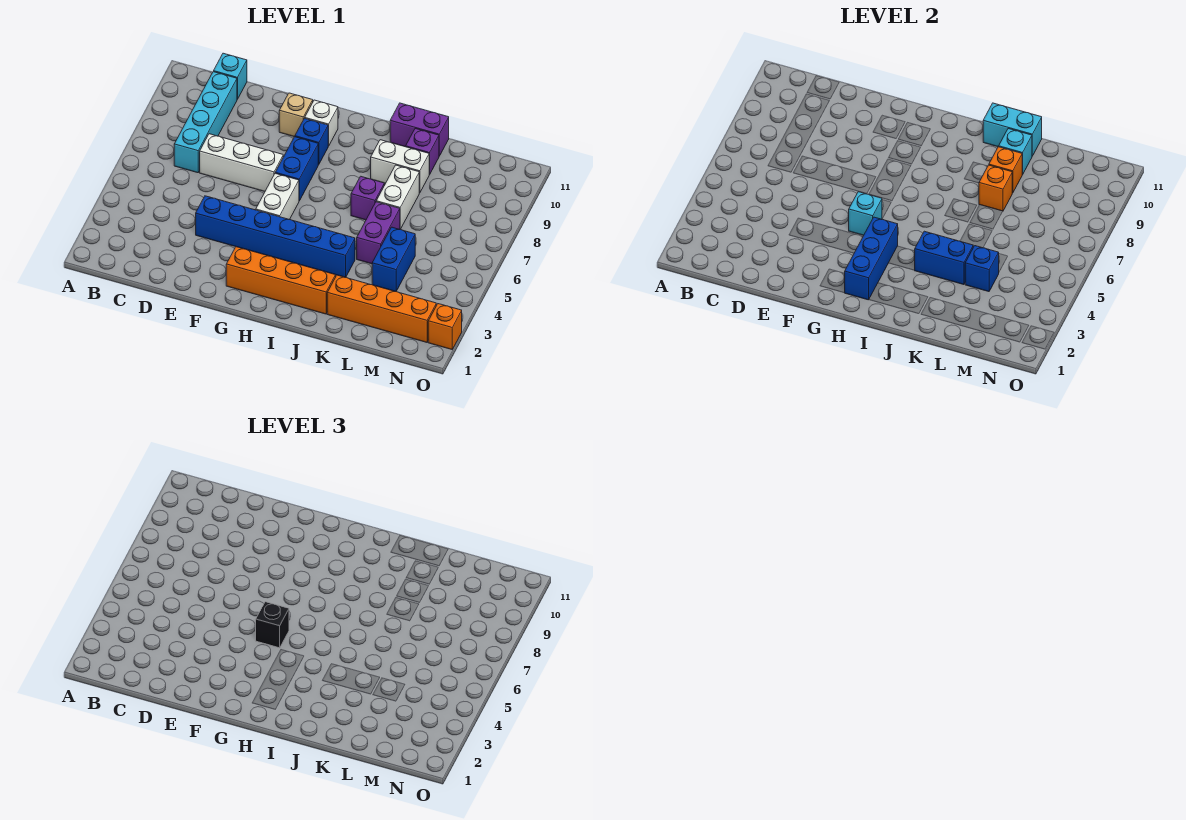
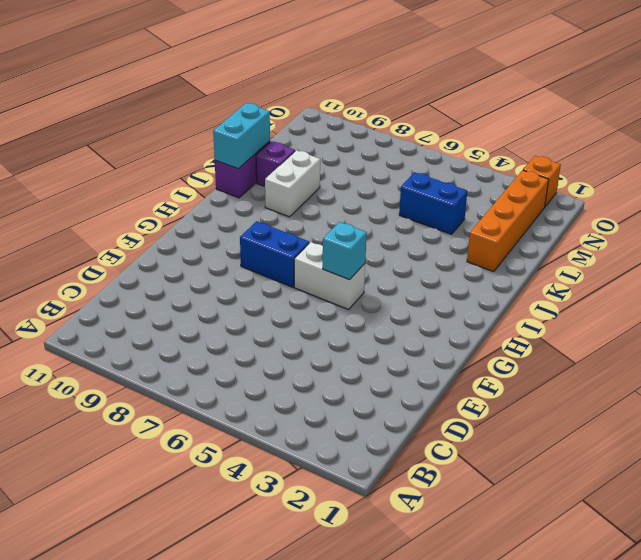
none -> cyan brick C7:C10 level 1
none -> cyan brick C11 level 1
none -> white brick D7:F7 level 1

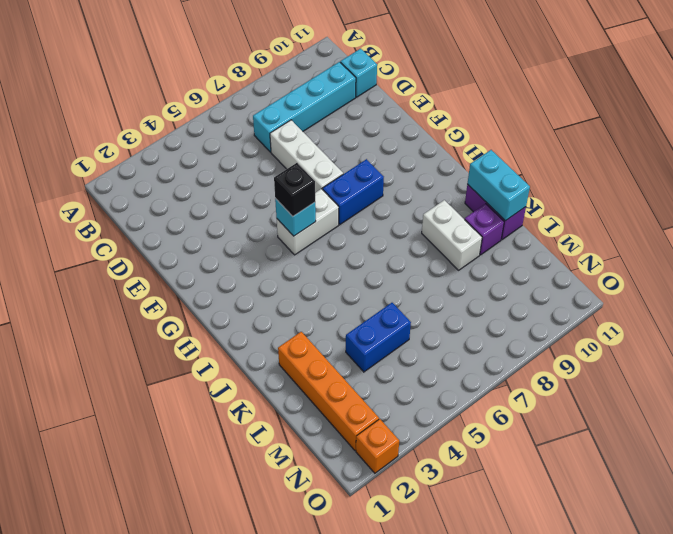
none -> blue brick E4:J4 level 1
none -> tan brick F10 level 1
none -> orange brick G2:J2 level 1

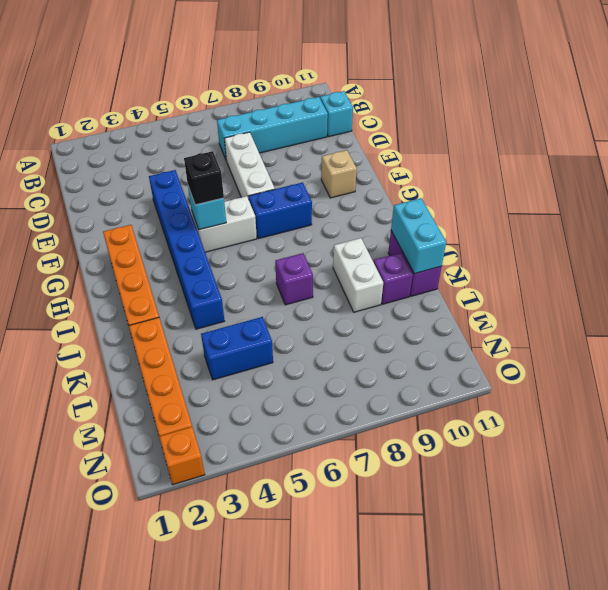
none -> blue brick G9 level 1
none -> white brick G10 level 1
none -> purple brick K5:K6 level 1

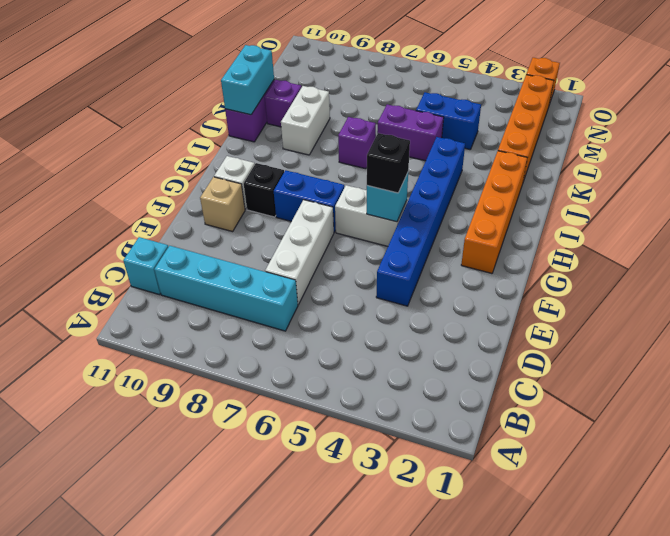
black brick G9 level 1 -> blue brick G9 level 1
none -> white brick K7:K8 level 1
none -> blue brick H2:H4 level 2
none -> blue brick J4:K4 level 2

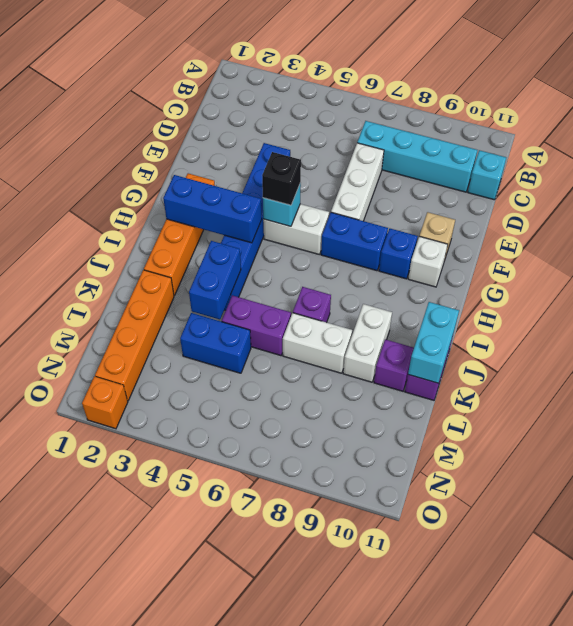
none -> orange brick K8 level 2
none -> orange brick K9 level 2
none -> cyan brick K10 level 2

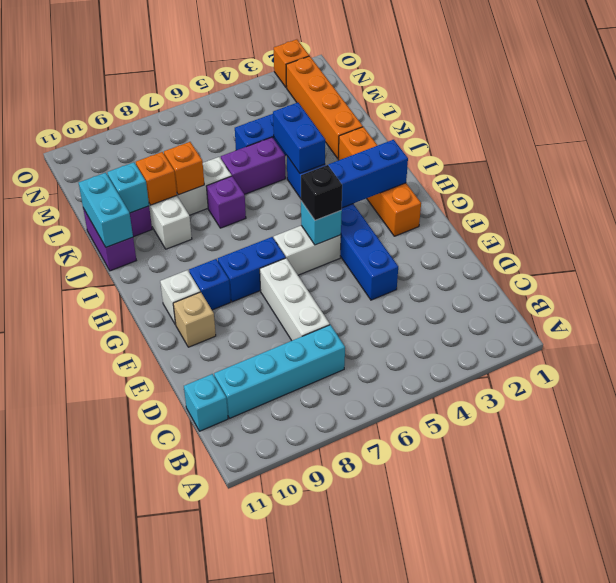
none -> blue brick L4 level 2

